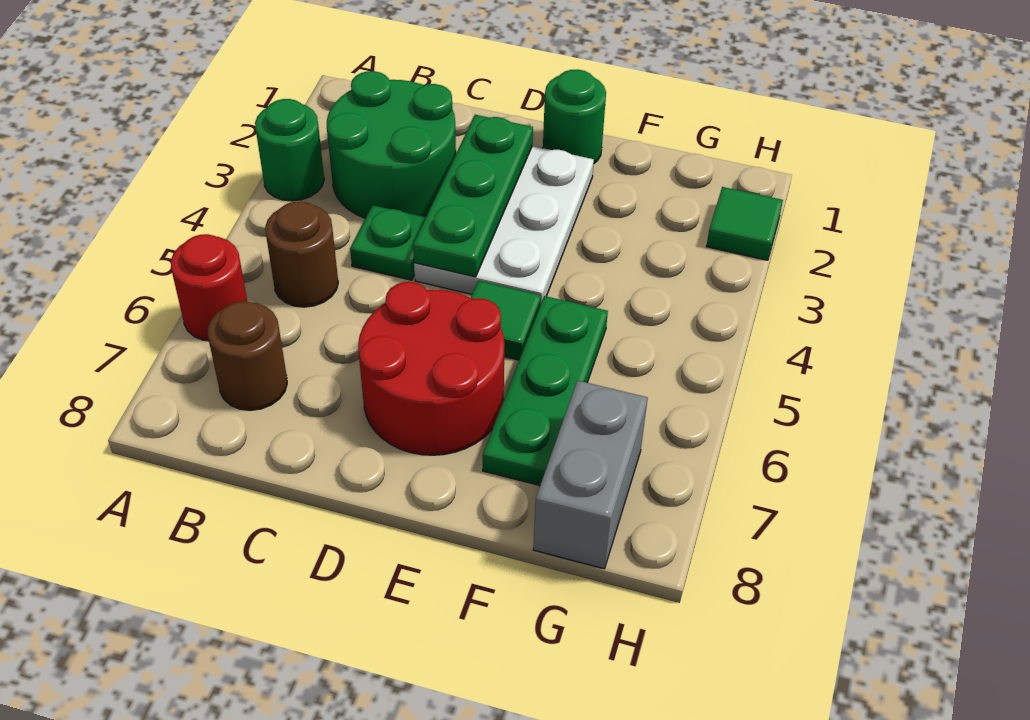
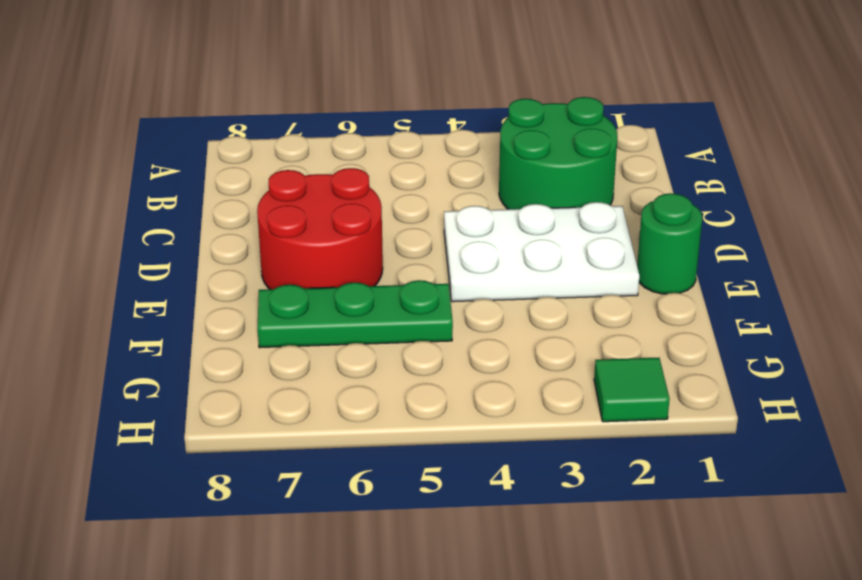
none -> green round brick A3 level 1
none -> red round brick A6 level 1
none -> brown round brick B5 level 1

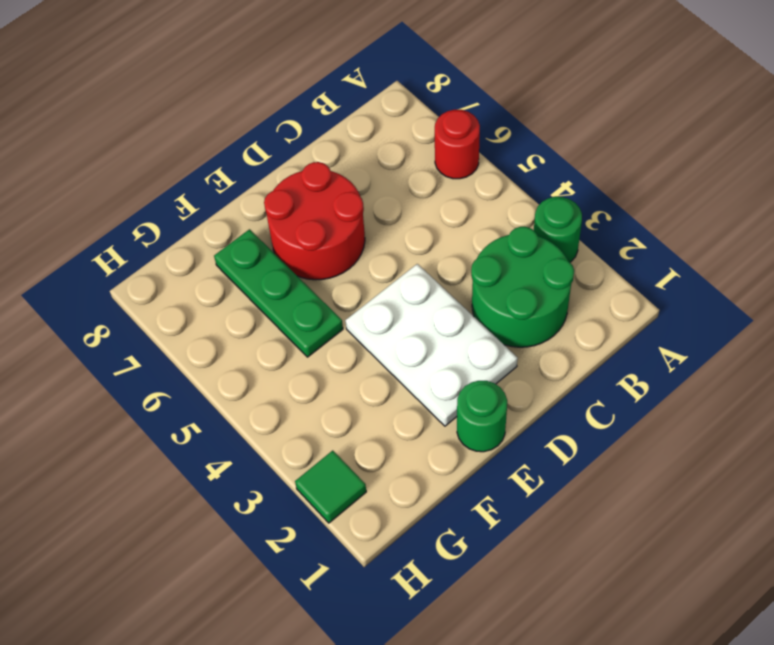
none -> brown round brick B5 level 1
none -> brown round brick B7 level 1
none -> green plate C4 level 1

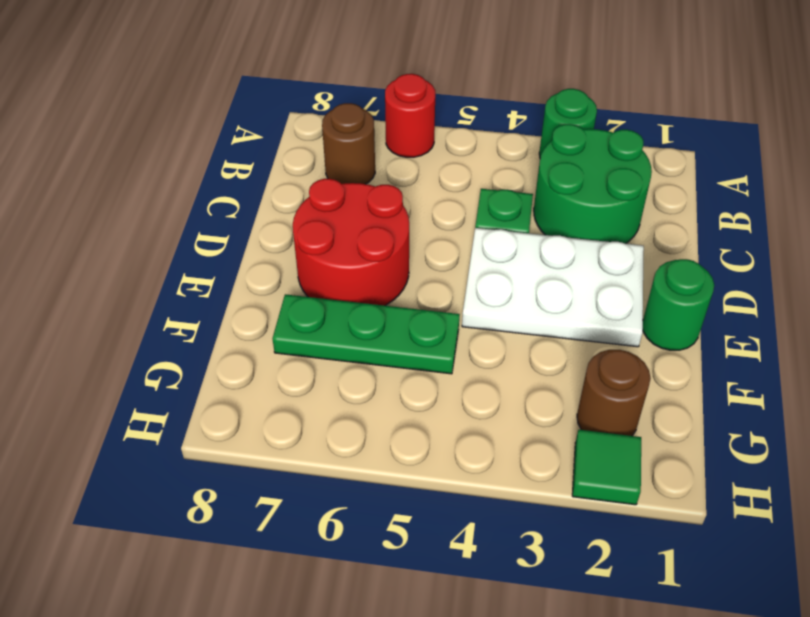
brown round brick G2 level 1 -> brown round brick B5 level 1
none -> green tile E5 level 1
none -> grey brick G7:G8 level 1
none -> green plate D2:D4 level 2

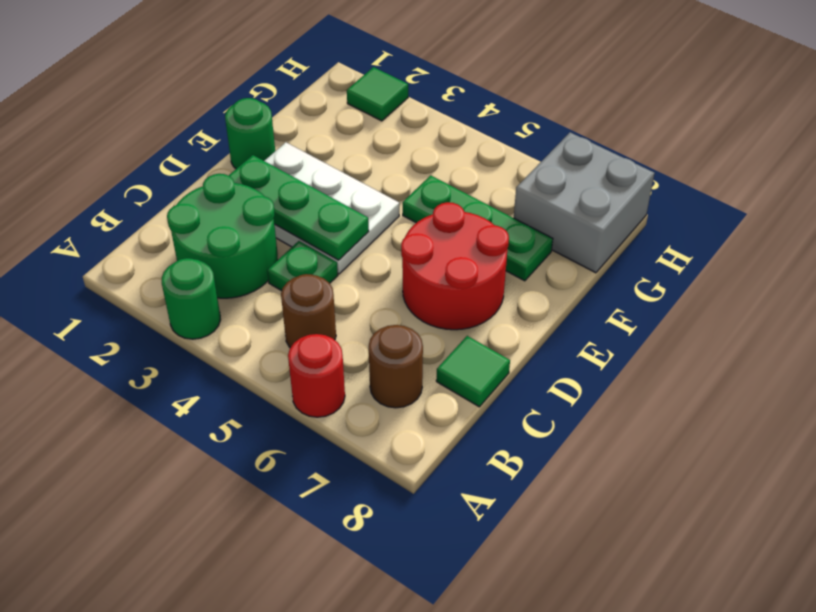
green tile C8 level 1 -> green tile E5 level 1
grey brick G7:H8 level 1 -> grey brick G7:G8 level 1

